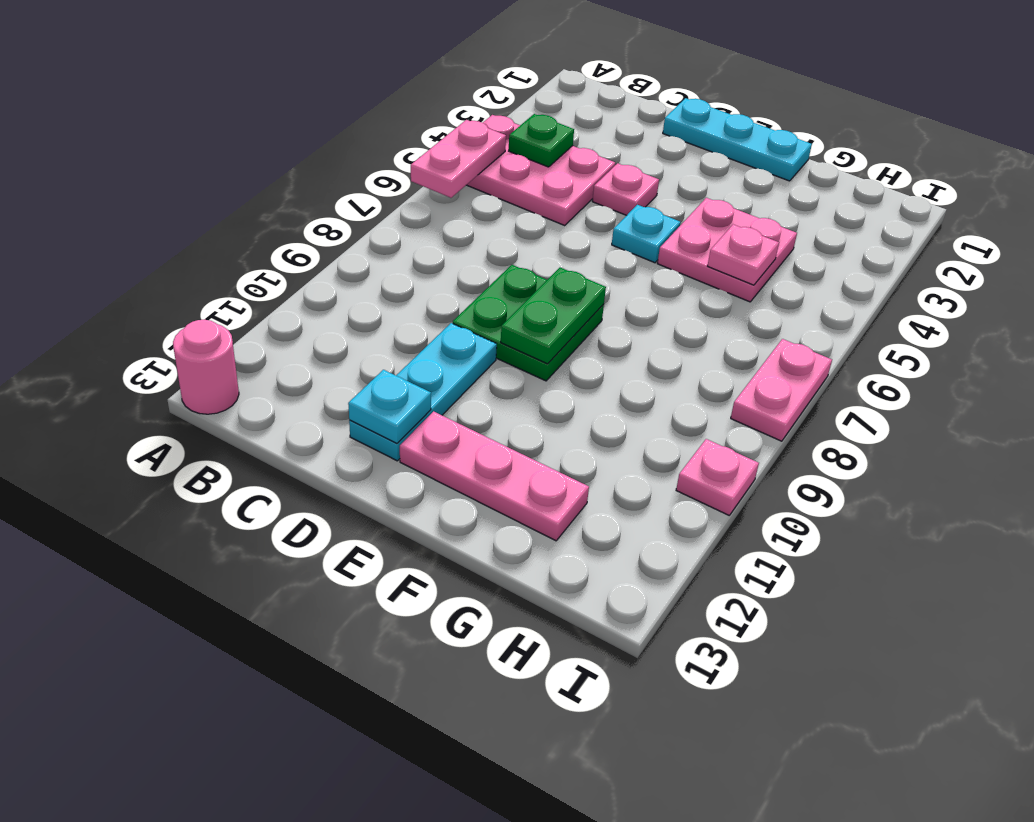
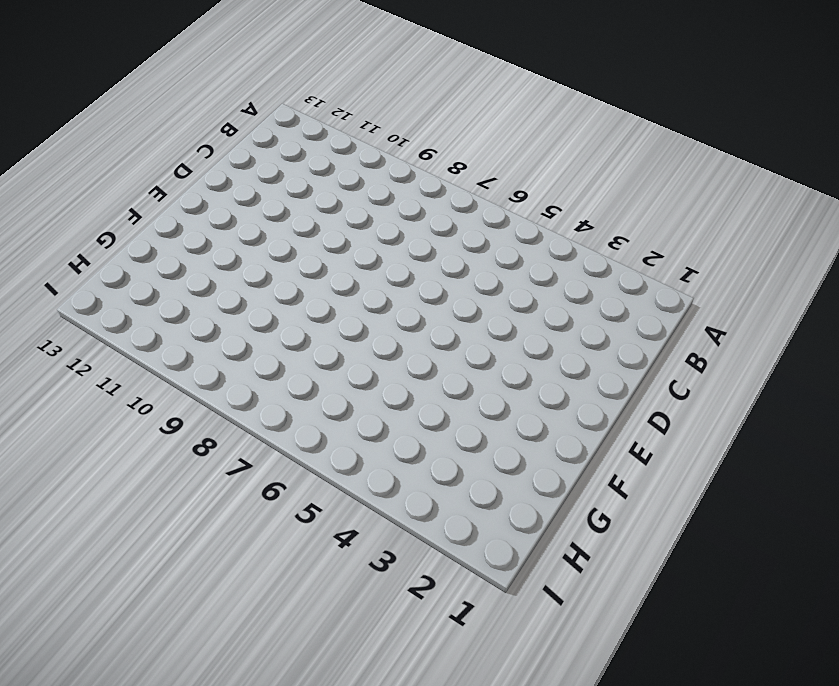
none -> pink plate A4:C5 level 1
none -> pink round brick A13 level 1
none -> cyan plate D1:F1 level 1

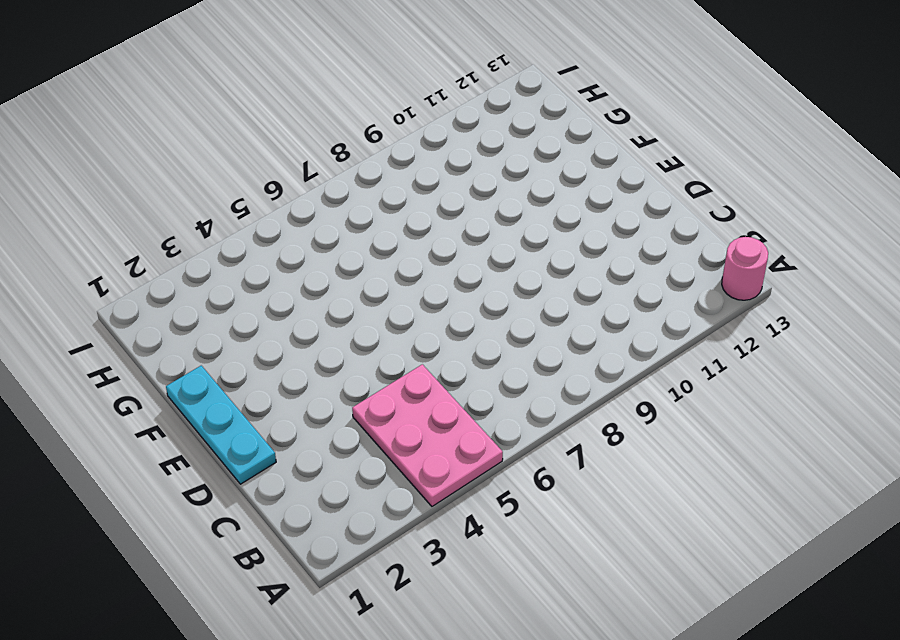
none -> pink plate D4 level 1
none -> green plate D8:E9 level 1
none -> cyan plate D10:D12 level 1

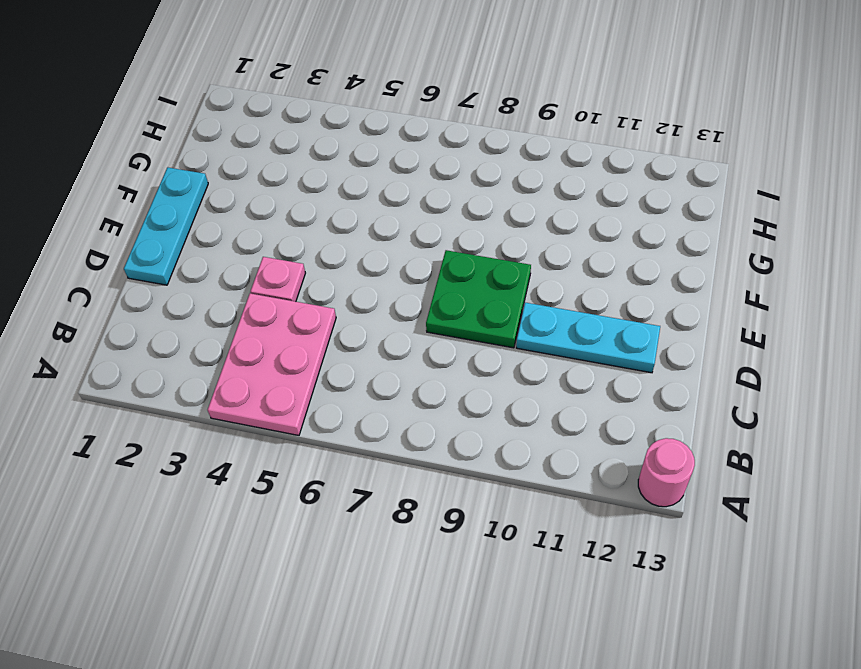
none -> cyan plate E5 level 1
none -> pink plate E12:G12 level 1
none -> pink plate F4:G5 level 1

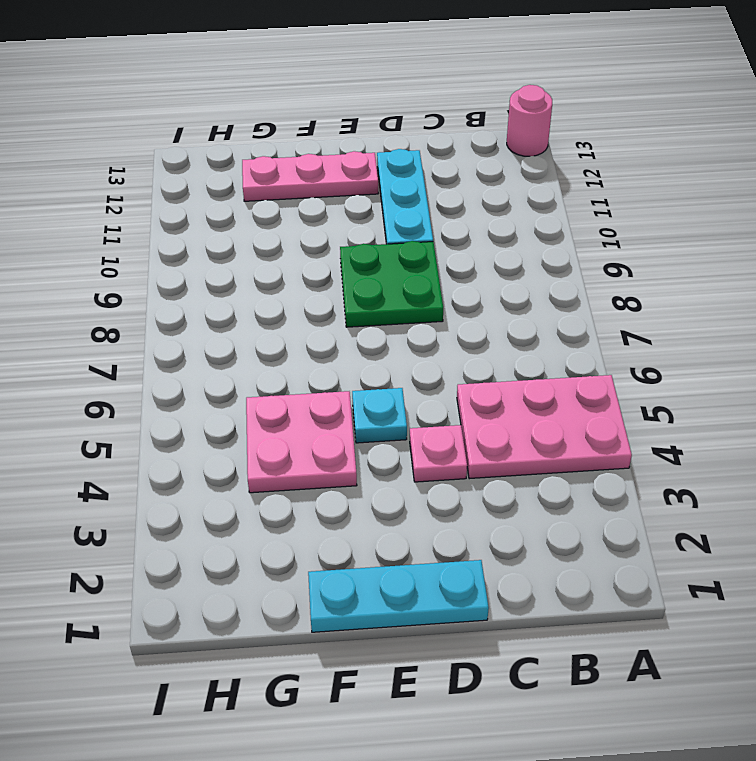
none -> pink plate I7:I8 level 1
none -> pink plate I10 level 1
none -> pink plate A5:A6 level 2

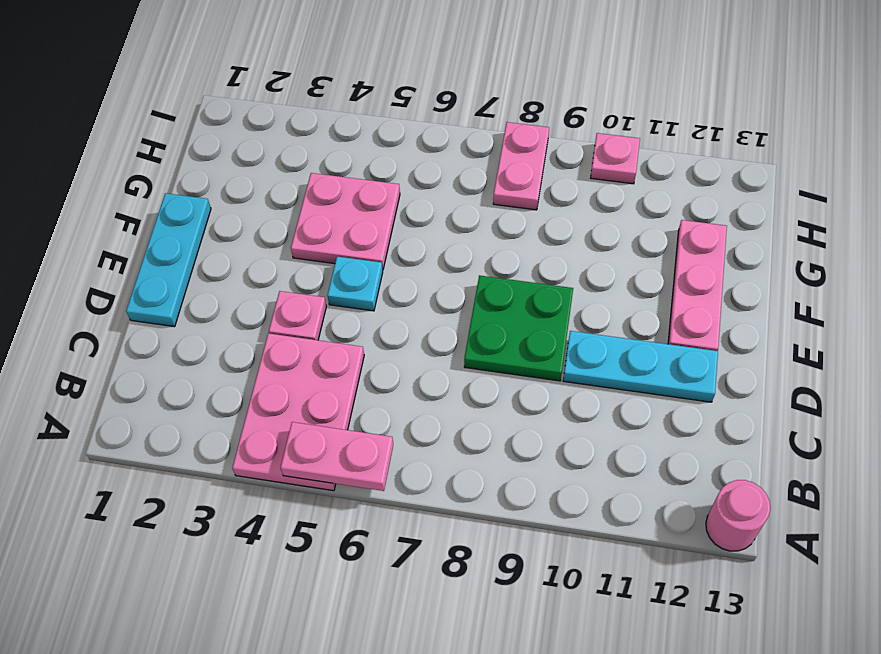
pink plate H8:I8 level 1 -> pink plate I7:I8 level 1
none -> green plate B4 level 2
none -> cyan plate D12 level 2
none -> green plate E8:E9 level 2

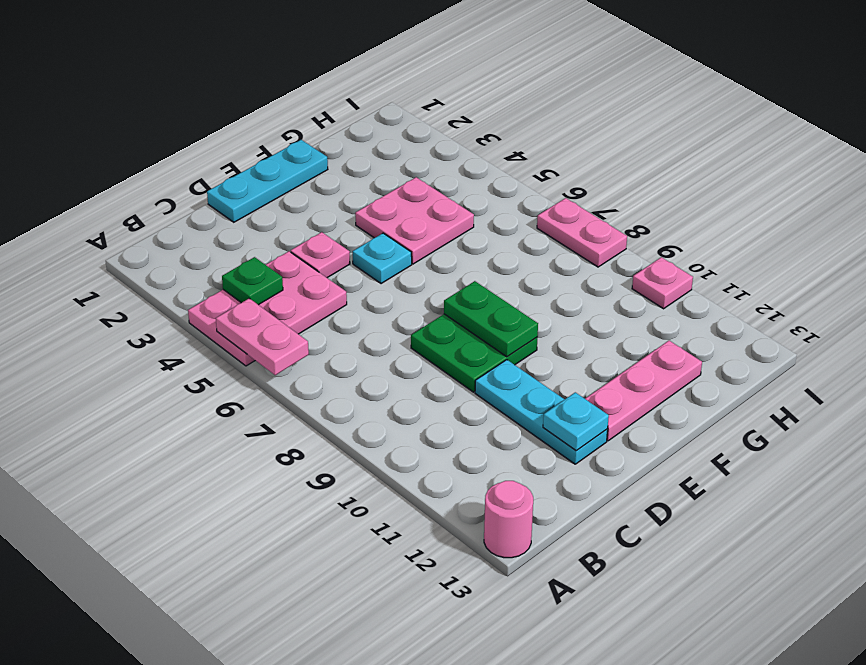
none -> pink plate G5 level 2

